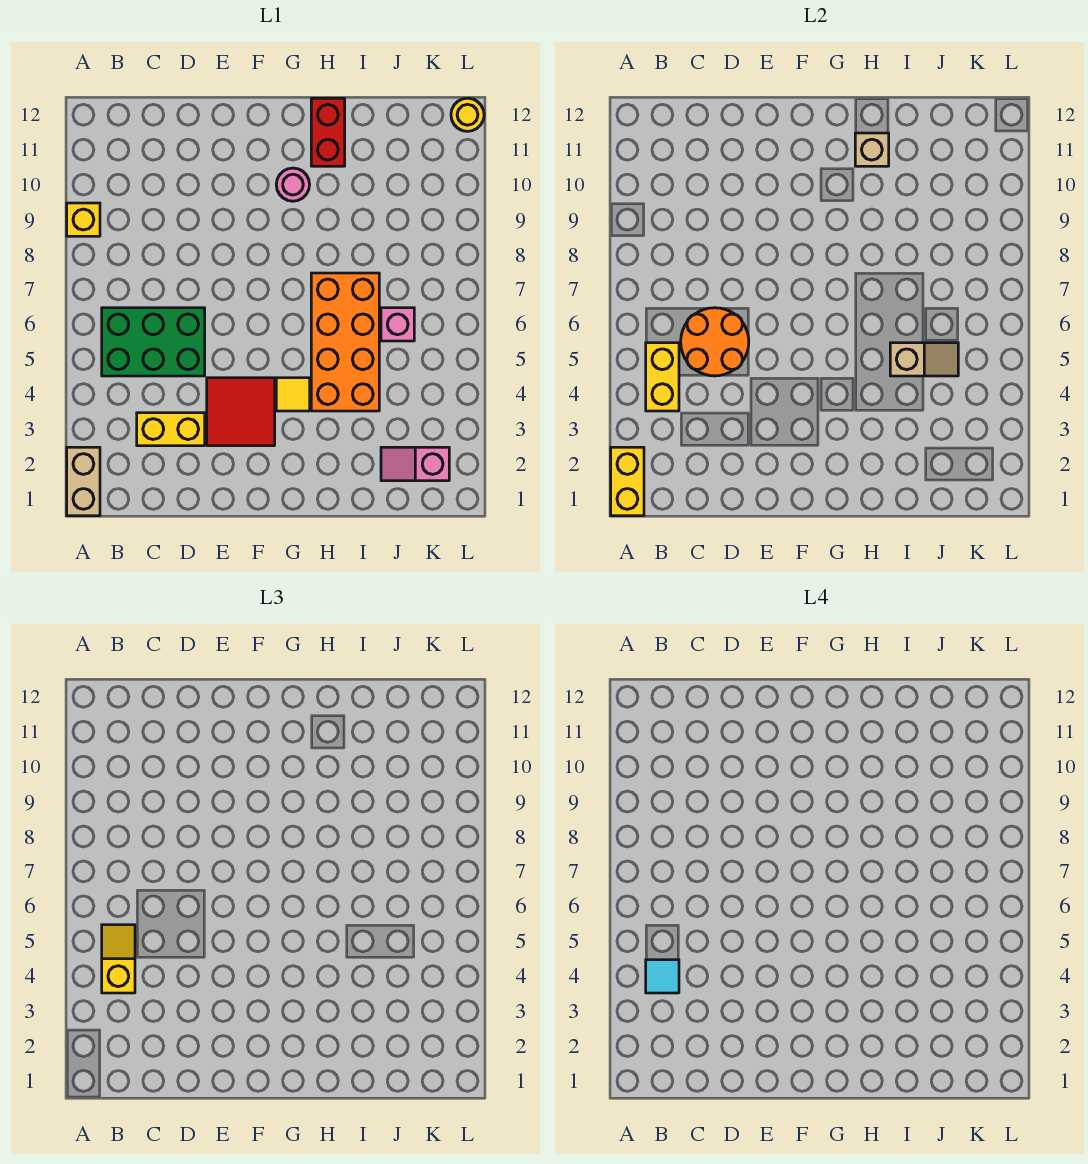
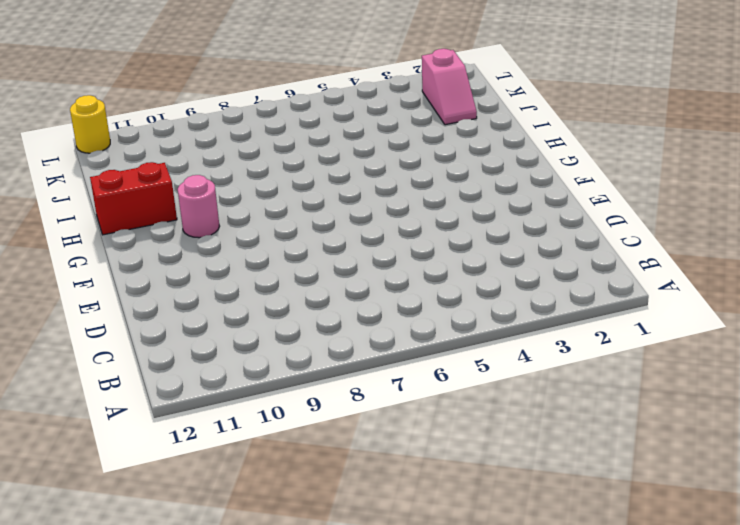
none -> tan brick A1:A2 level 1
none -> yellow brick A9 level 1
none -> green brick B5:D6 level 1

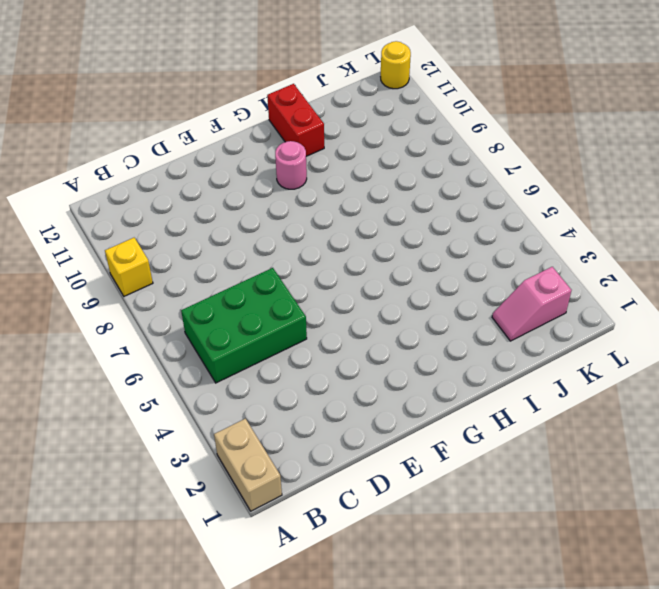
none -> yellow brick C3:D3 level 1
none -> red tile E3:F4 level 1
none -> yellow tile G4 level 1

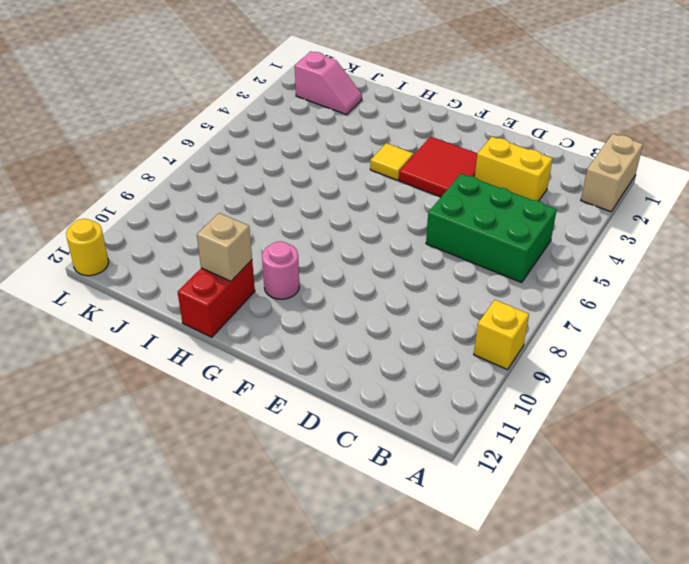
none -> orange brick H4:I7 level 1
none -> pink brick J6 level 1
none -> yellow brick A1:A2 level 2

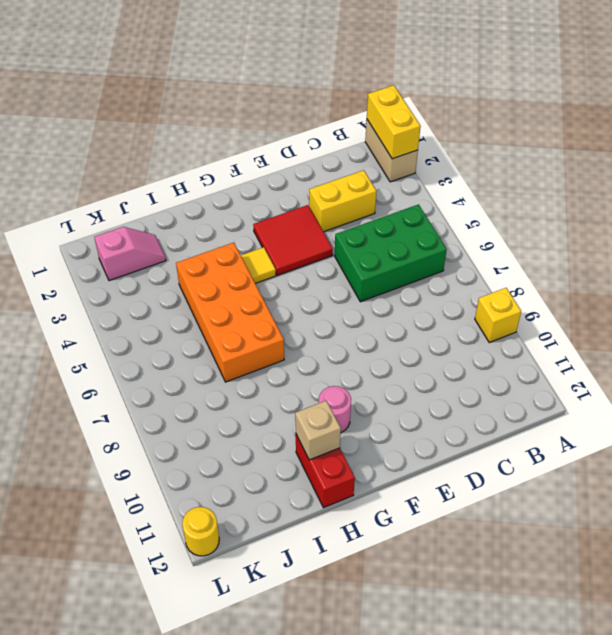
none -> pink brick J6 level 1
none -> yellow brick B4:B5 level 2
none -> orange round brick C5:D6 level 2

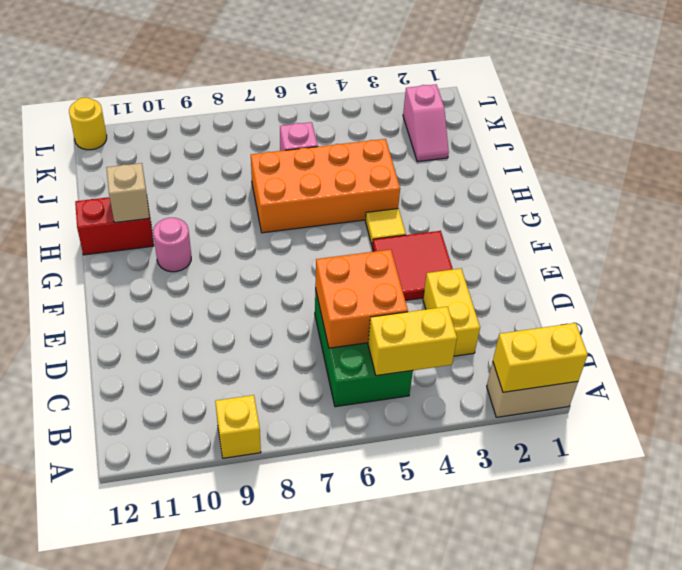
orange brick C5:D6 level 2 -> orange round brick C5:D6 level 2
none -> tan slope I5:J5 level 2 top I
none -> yellow slope B4:B5 level 3 top 4
none -> cyan tile B4 level 4

